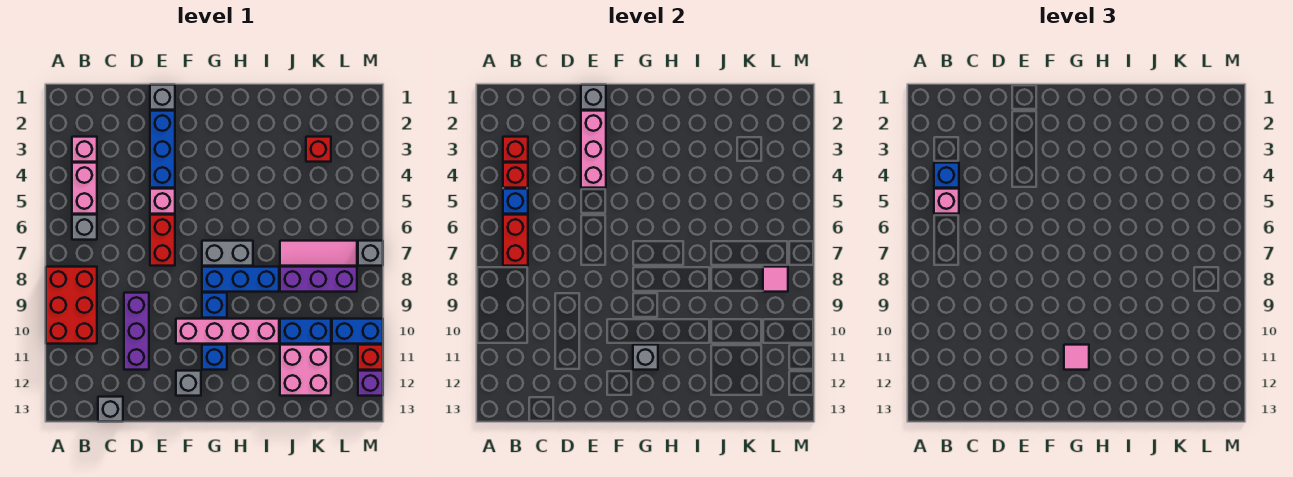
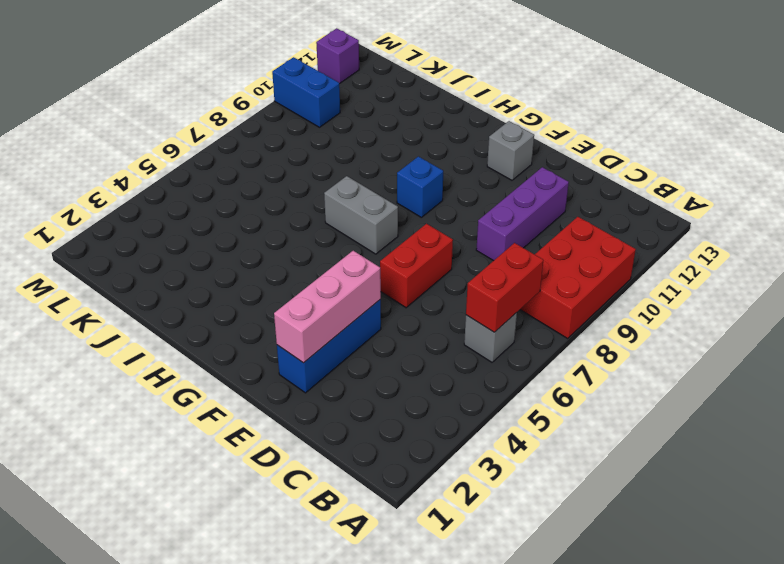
none -> pink brick B3 level 1
none -> pink brick B4:B5 level 1
none -> grey brick C13 level 1
none -> grey brick E1 level 1

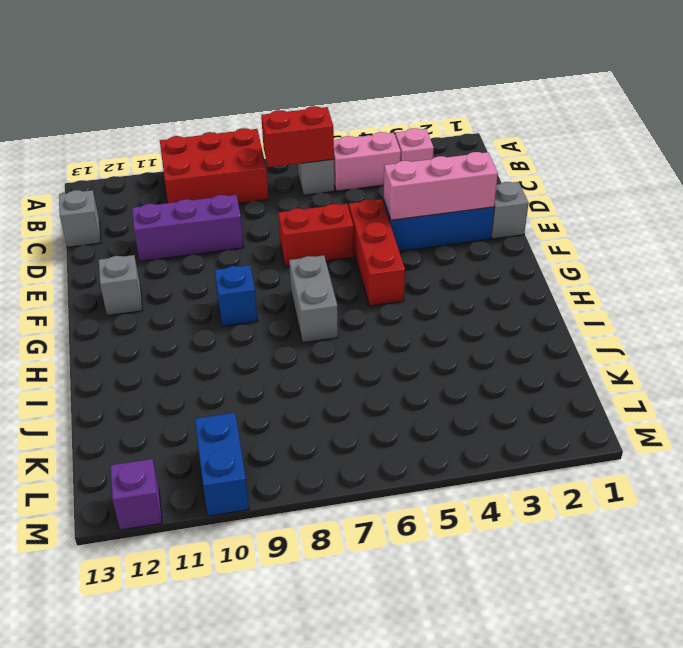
red brick E5:G5 level 1 -> pink brick E5 level 1
none -> pink brick F10:I10 level 1
none -> blue brick G8:I8 level 1
none -> blue brick G11 level 1
none -> pink tile J7:L7 level 1

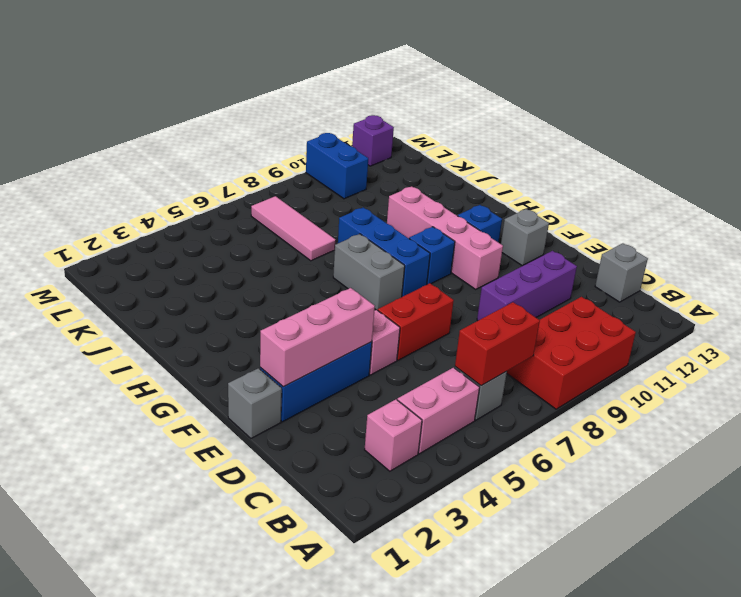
none -> purple brick J8:L8 level 1
none -> blue brick J10:K10 level 1
none -> pink brick J11:K12 level 1
none -> red brick K3 level 1

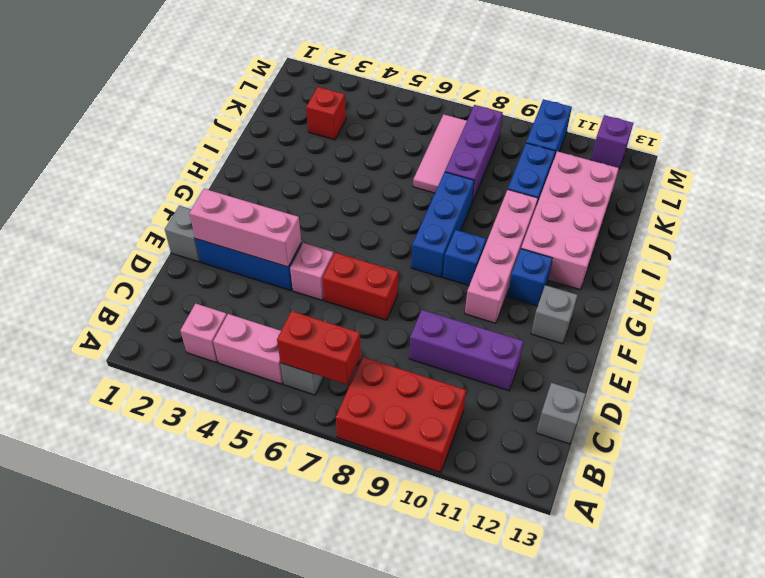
pink brick H11:K12 level 1 -> pink brick J11:K12 level 1
none -> grey brick G7:H7 level 1
none -> grey brick M7 level 1
none -> red brick M11 level 1
none -> red brick B3 level 2

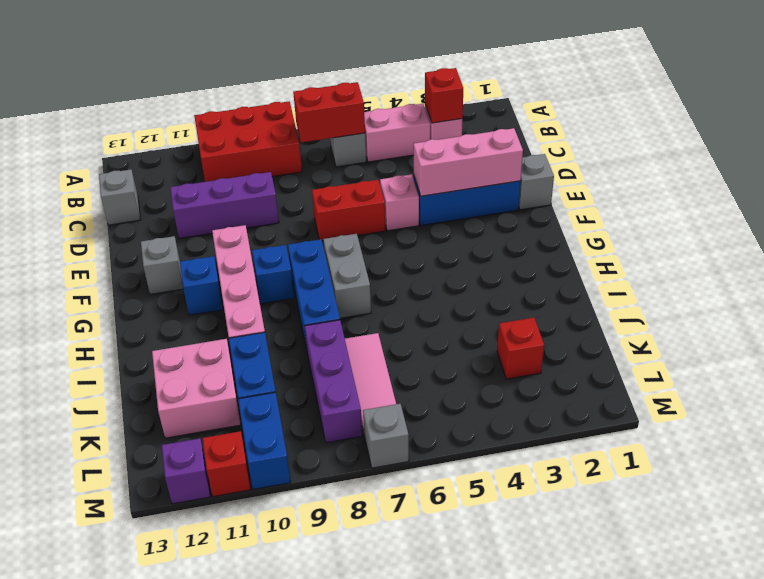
none -> red brick B4 level 2
none -> blue brick B5 level 2
none -> grey brick E1 level 2
none -> grey brick G11 level 2

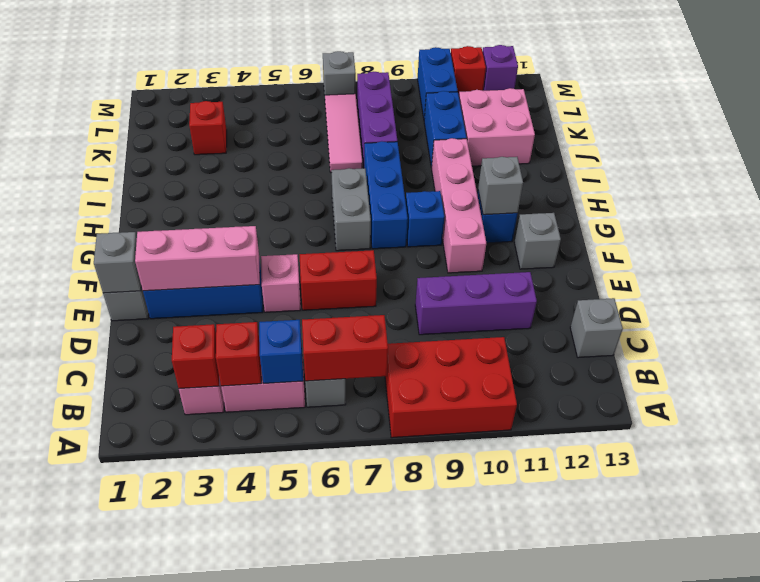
none -> pink tile L8 level 2
none -> blue brick B4 level 3
none -> pink brick B5 level 3
none -> pink tile G11 level 3

